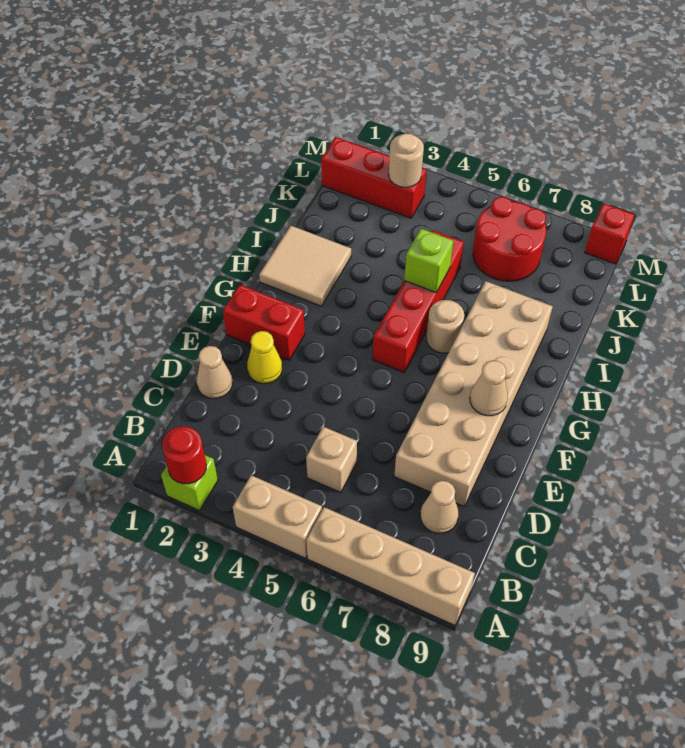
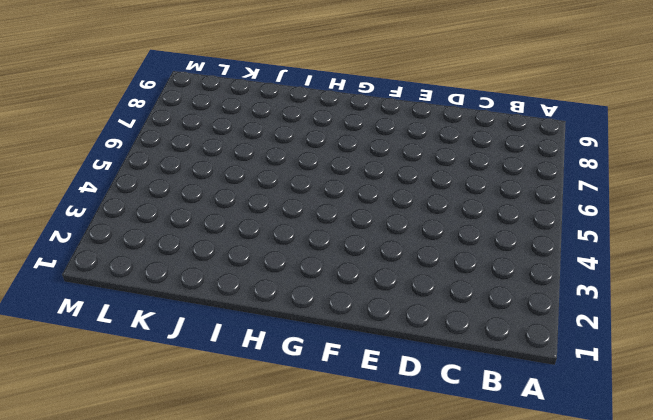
none -> lime brick A2 level 1
none -> tan brick A4:A5 level 1
none -> tan brick A6:A9 level 1

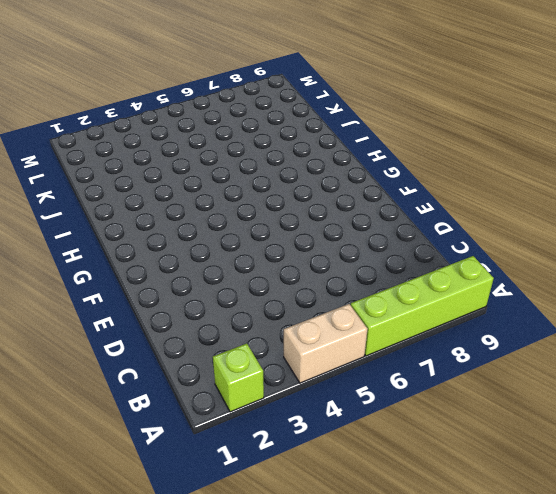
lime brick A6:A9 level 1 -> tan brick A6:A9 level 1
none -> tan brick C5 level 1
none -> tan cone C8 level 1
none -> tan cone D1 level 1

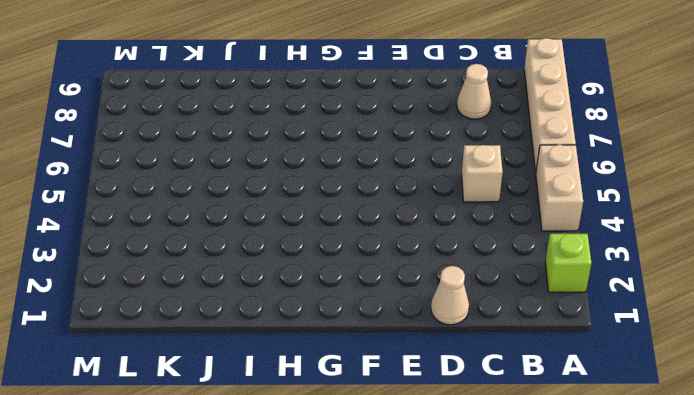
none -> tan brick D7:I8 level 1
none -> yellow cone E2 level 1
none -> red brick F1:F2 level 1

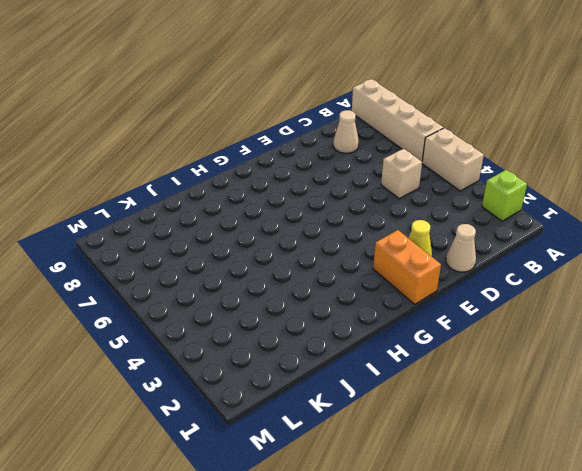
orange brick F1:F2 level 1 -> red brick F1:F2 level 1
none -> tan brick D7:I8 level 1
none -> red brick G5:J5 level 1
none -> tan tile H1:I2 level 1

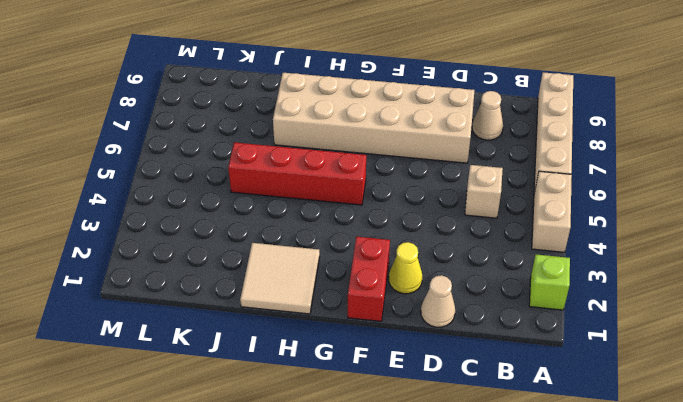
none -> tan round brick H6 level 1
none -> red round brick K6:L7 level 1
none -> red brick L1:L3 level 1

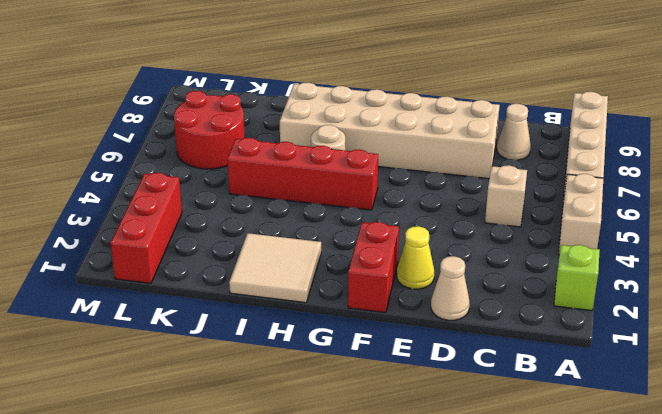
none -> red brick M9 level 1
none -> red round brick A2 level 2
none -> tan cone F8 level 2

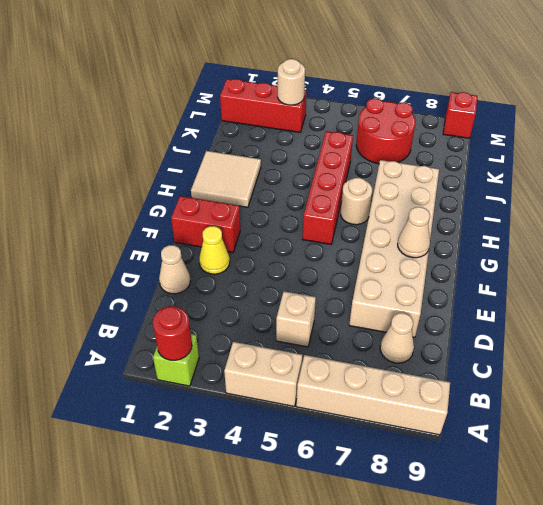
none -> lime brick I5 level 2

